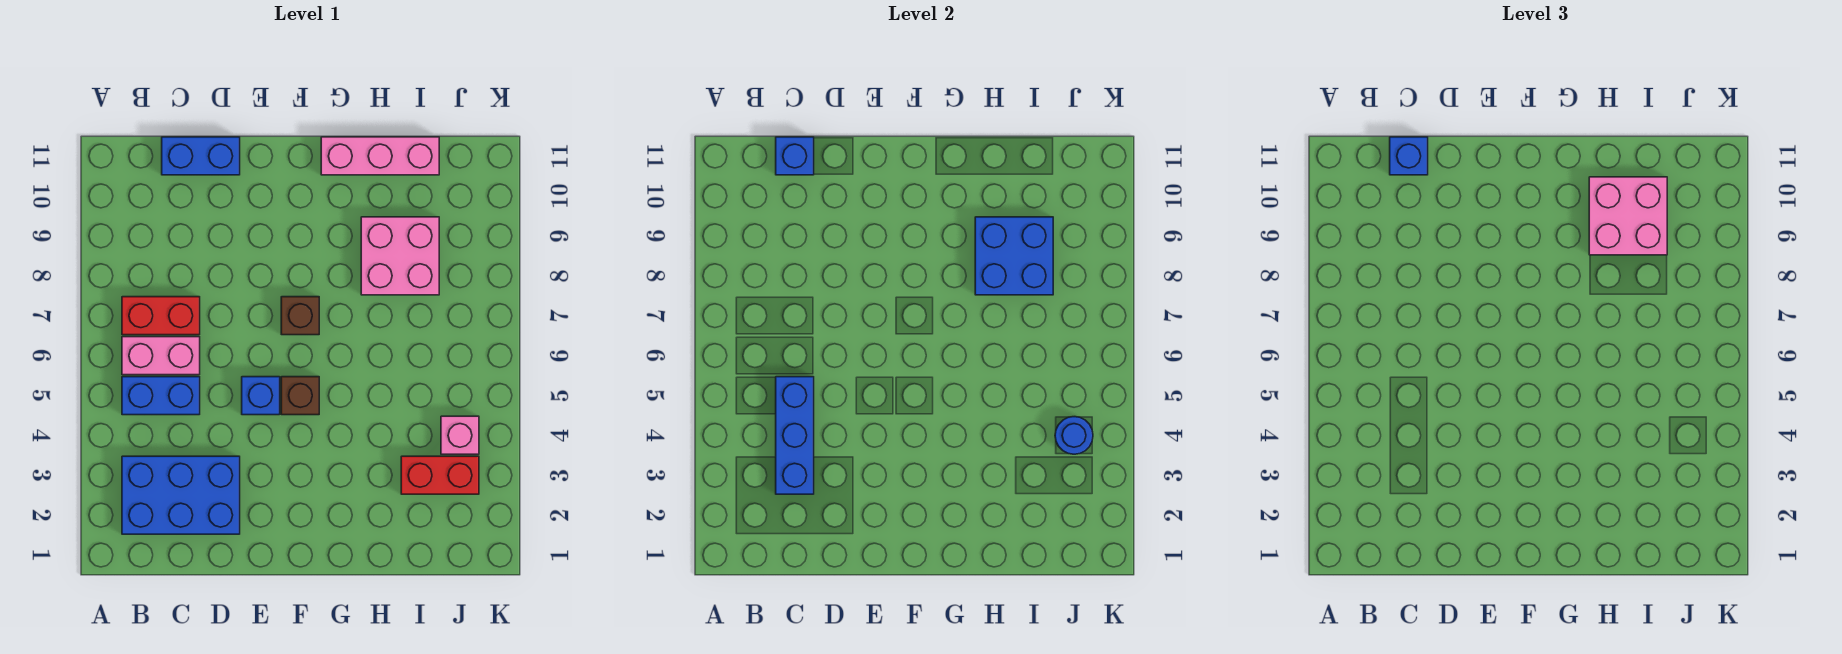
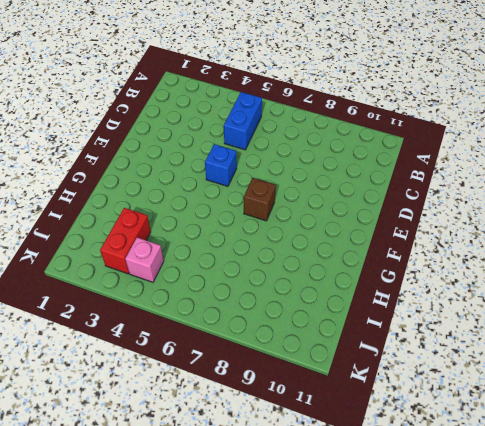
none -> blue brick B2:D3 level 1
none -> pink brick B6:C6 level 1
none -> red brick B7:C7 level 1

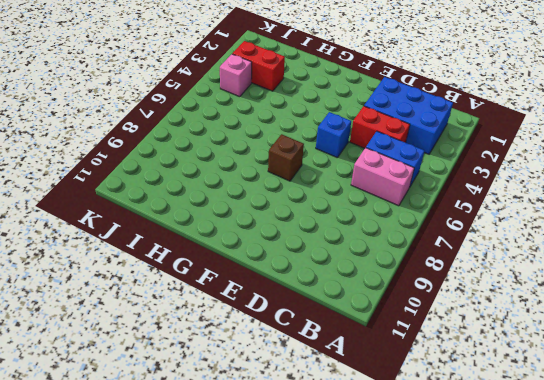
red brick C4:D4 level 1 -> red brick B7:C7 level 1
none -> blue brick C11:D11 level 1
none -> brown brick F5 level 1
none -> pink brick G11:I11 level 1

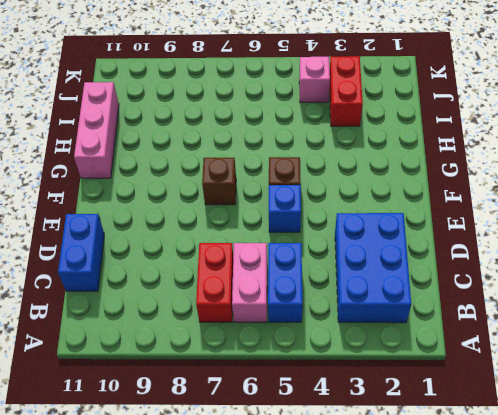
none -> pink brick H8:I9 level 1
none -> blue brick C3:C5 level 2
none -> blue brick C11 level 2

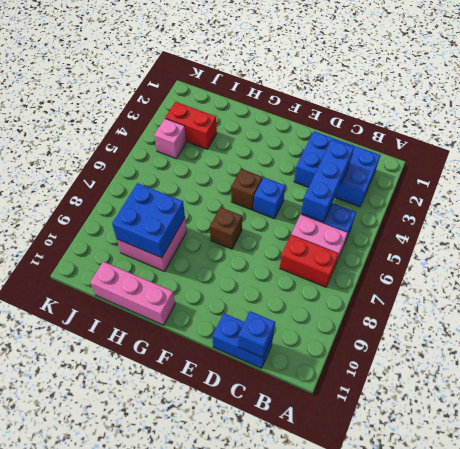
none -> blue round brick J4 level 2
none -> blue brick C11 level 3
none -> pink brick H9:I10 level 3

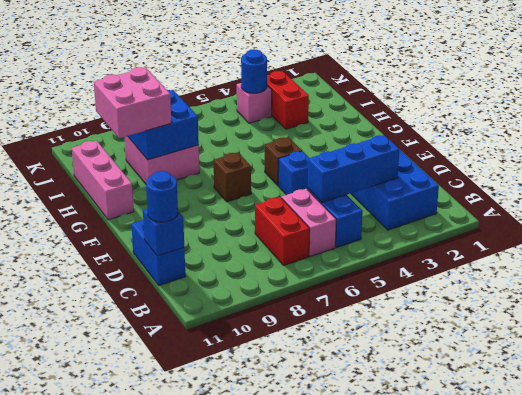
blue round brick C11 level 3 -> blue brick C11 level 3

